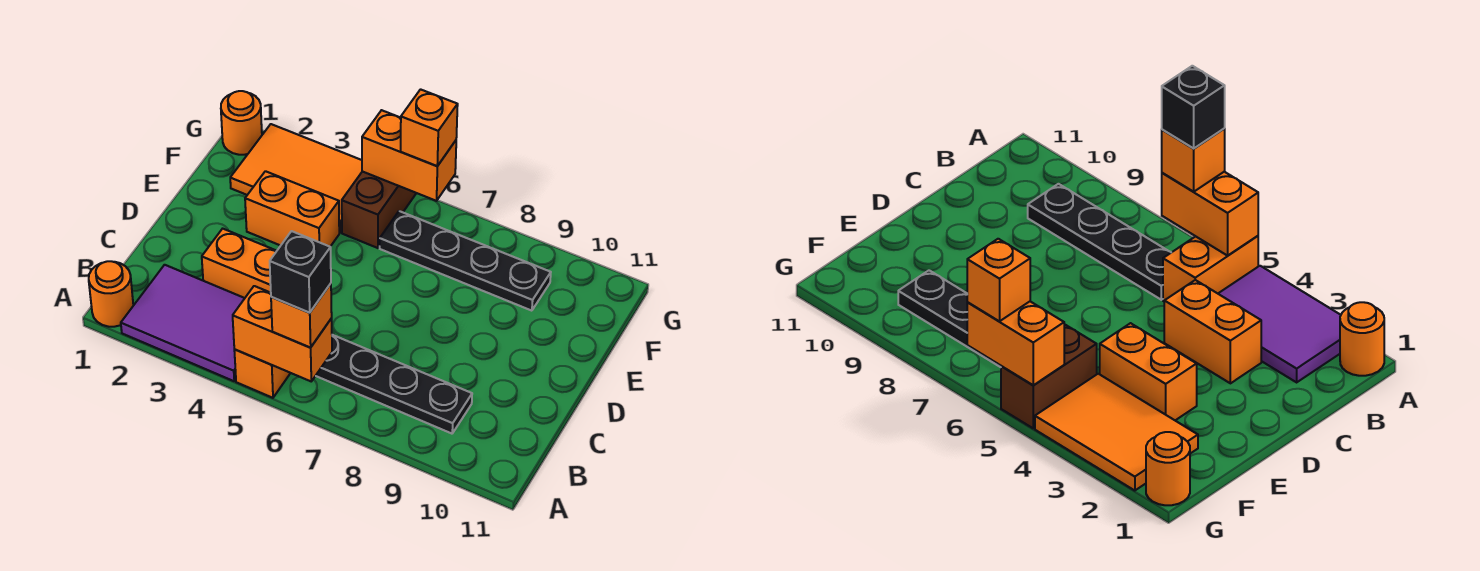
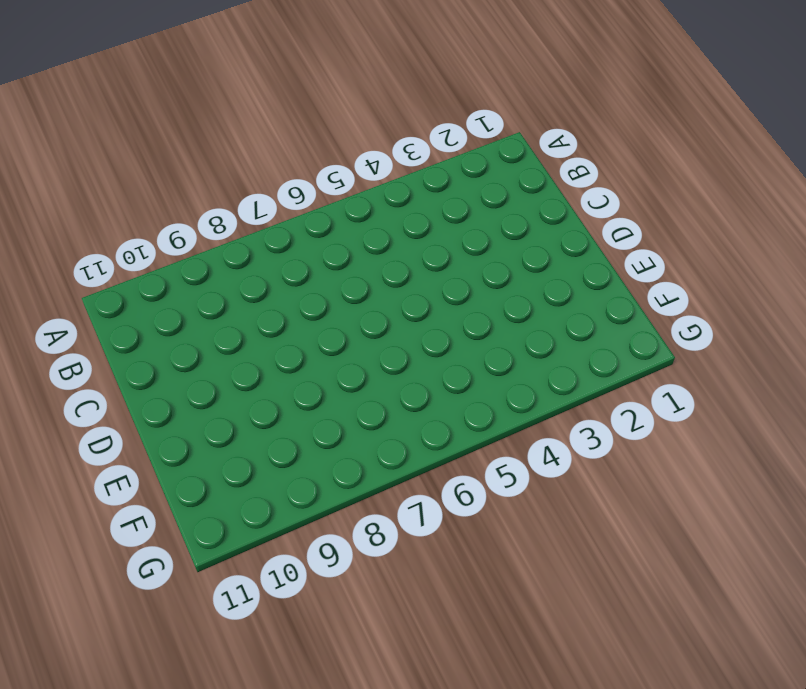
none -> orange round brick A1 level 1
none -> purple tile A2:B4 level 1
none -> orange brick A5:B5 level 1

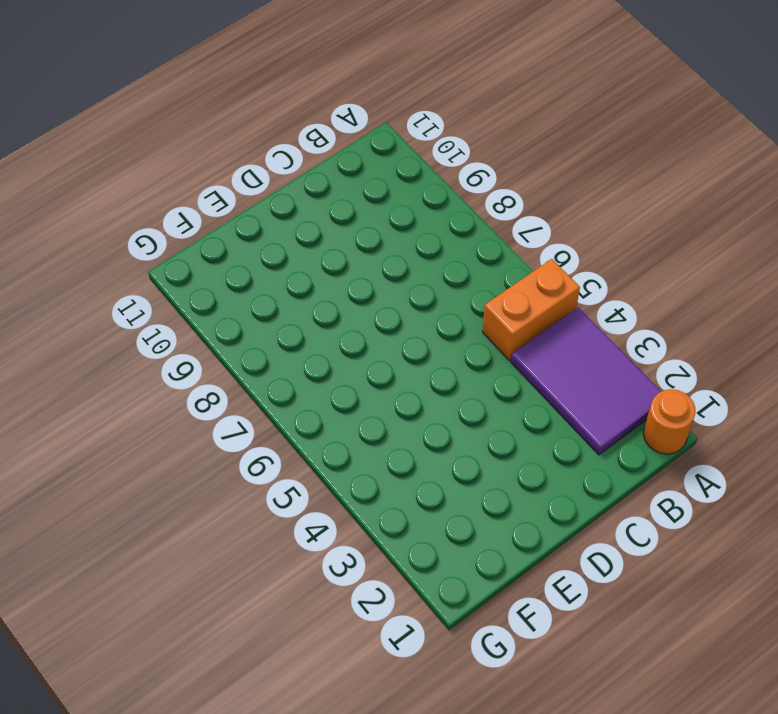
none -> black plate B6:B9 level 1
none -> orange brick C3:C4 level 1
none -> orange brick E3:E4 level 1

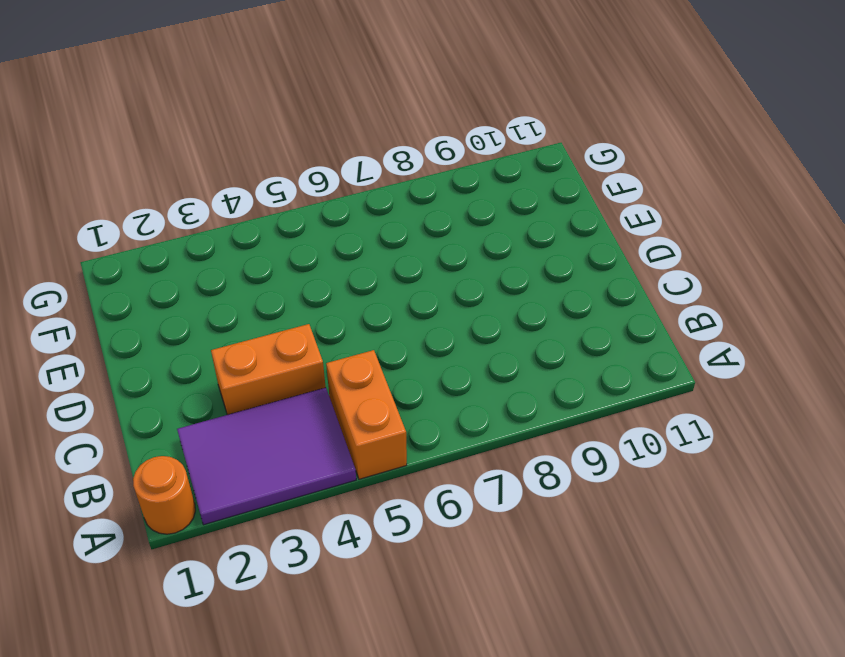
none -> black plate B6:B9 level 1
none -> orange brick E3:E4 level 1
none -> orange tile F2:G4 level 1

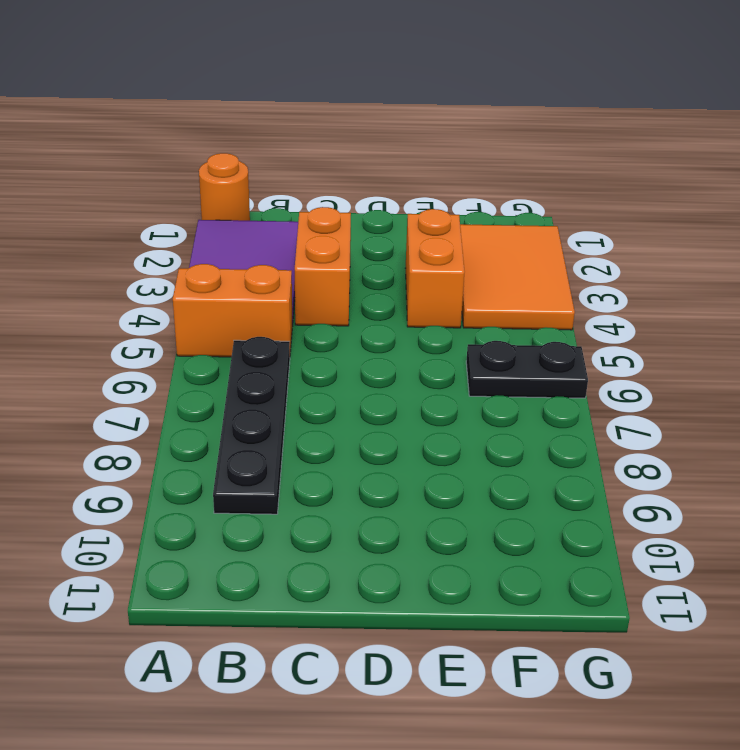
black plate F6:G6 level 1 -> black plate F6:F9 level 1
none -> brown brick F5:G5 level 1
none -> orange round brick G1 level 1
none -> orange brick A5:A6 level 2

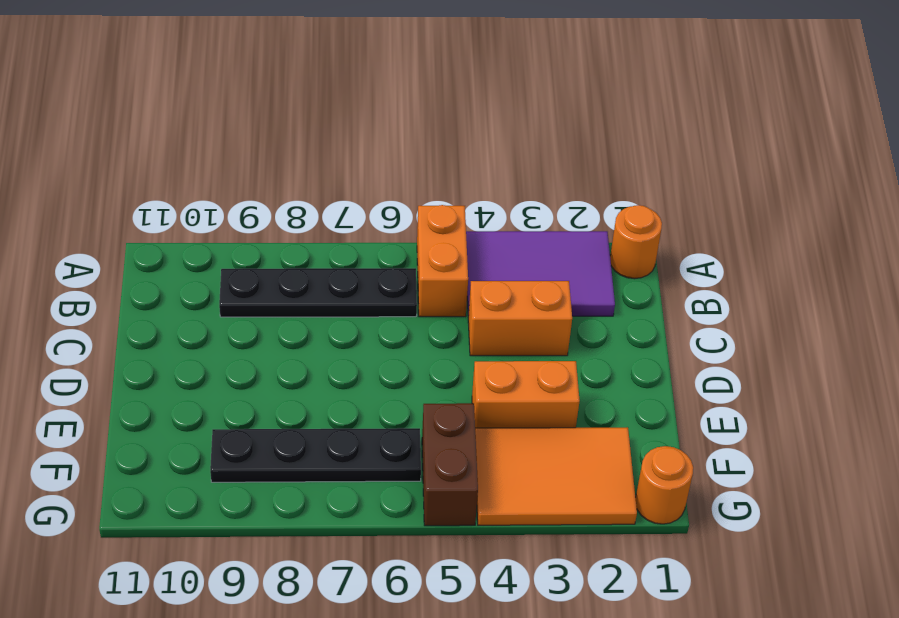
none -> orange brick A5:A6 level 2
none -> orange brick G5:G6 level 2
none -> orange brick A6 level 3

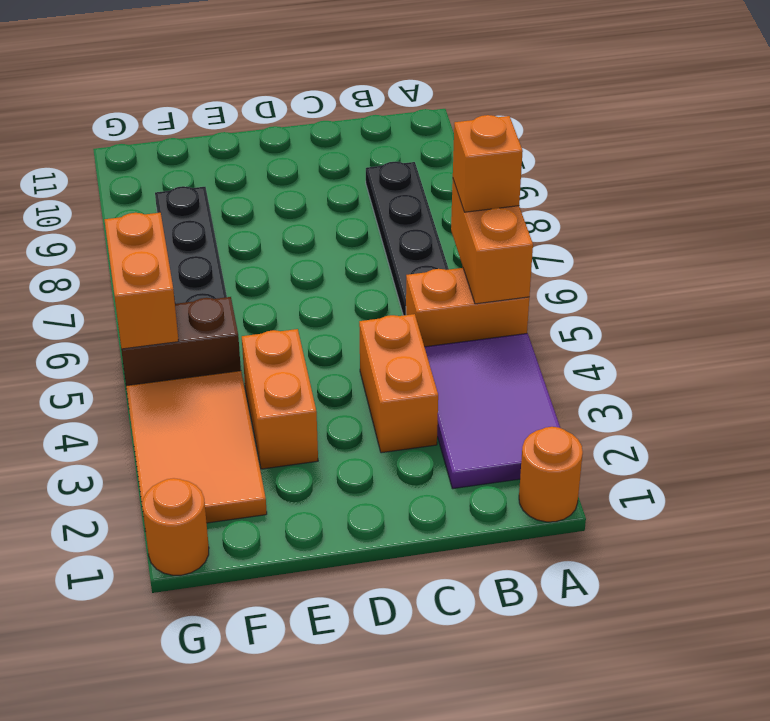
none -> orange brick G6 level 3
none -> black brick A6 level 4

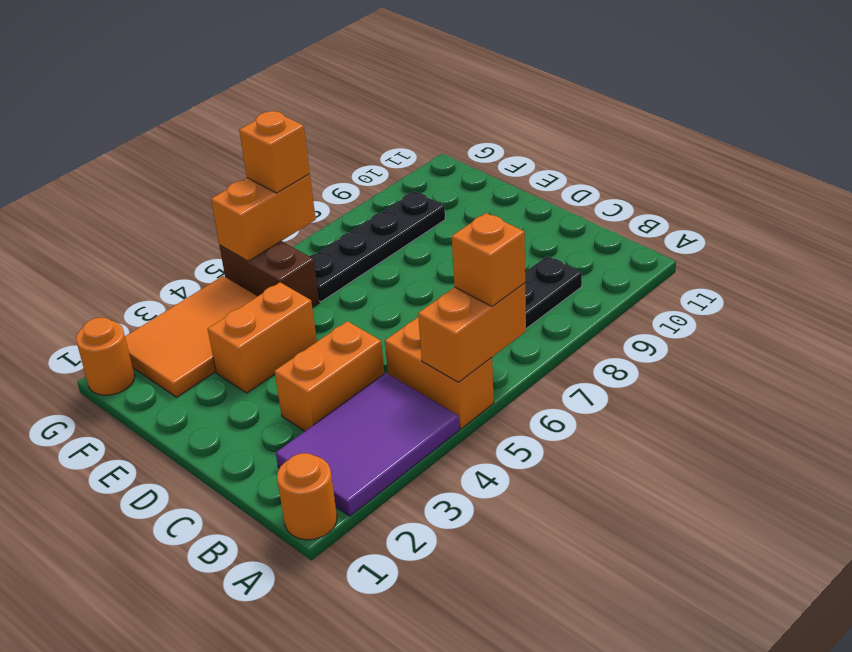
none -> black brick A6 level 4

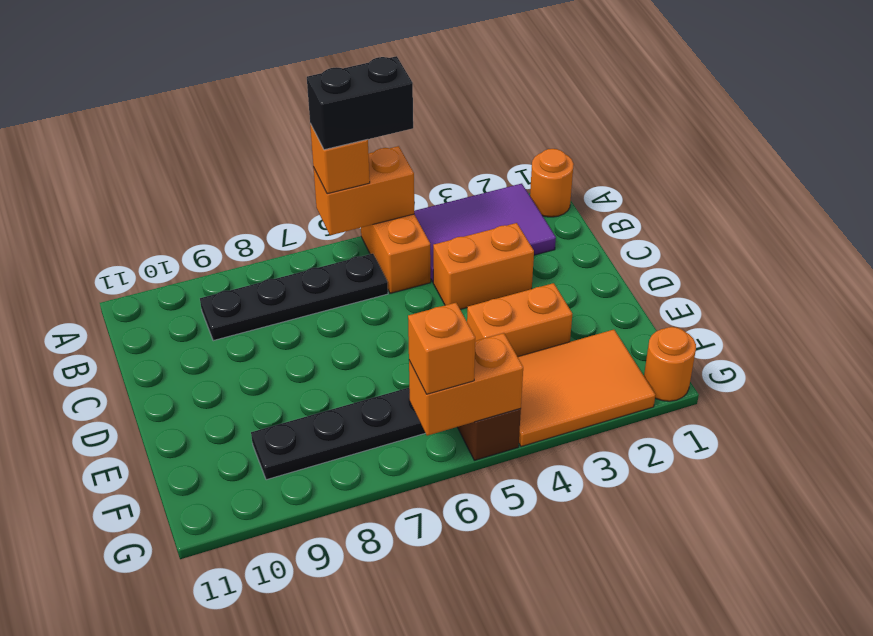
black brick A5:A6 level 4 -> black brick A6 level 4

